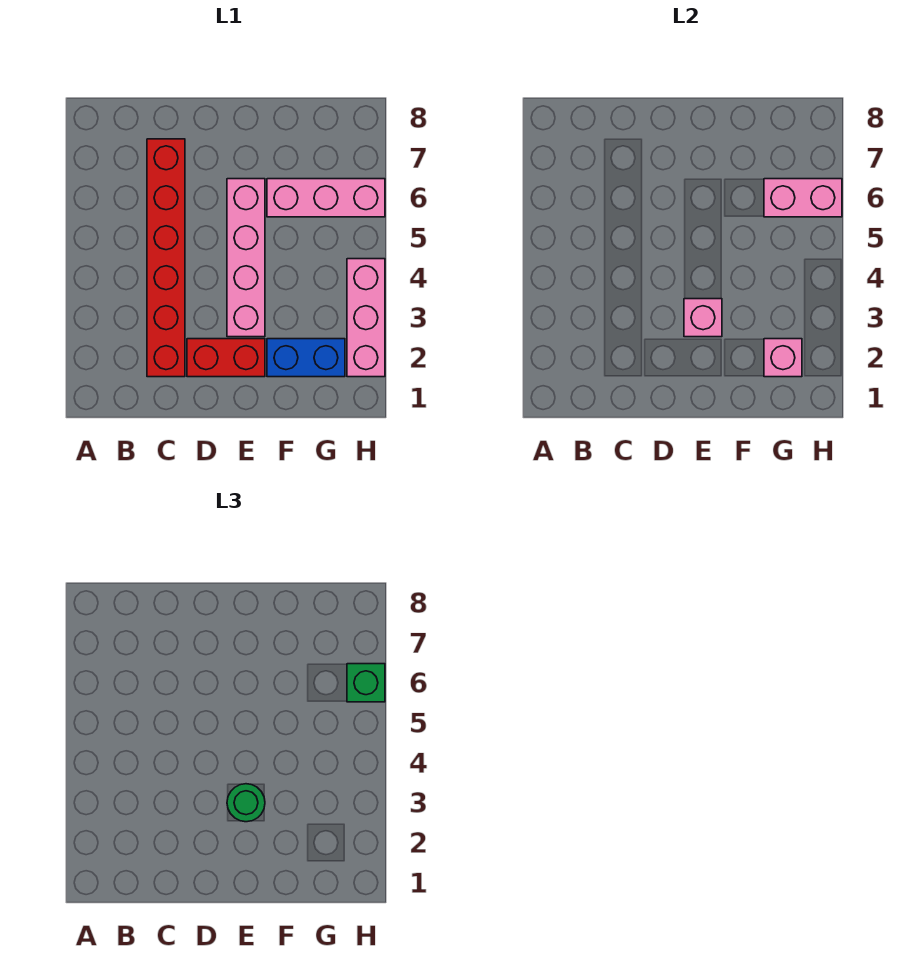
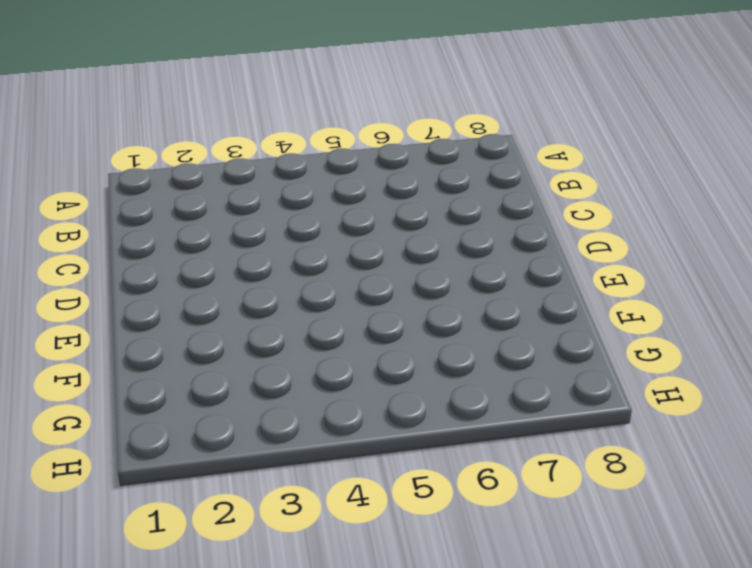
none -> red brick C2:C7 level 1
none -> red brick D2:E2 level 1

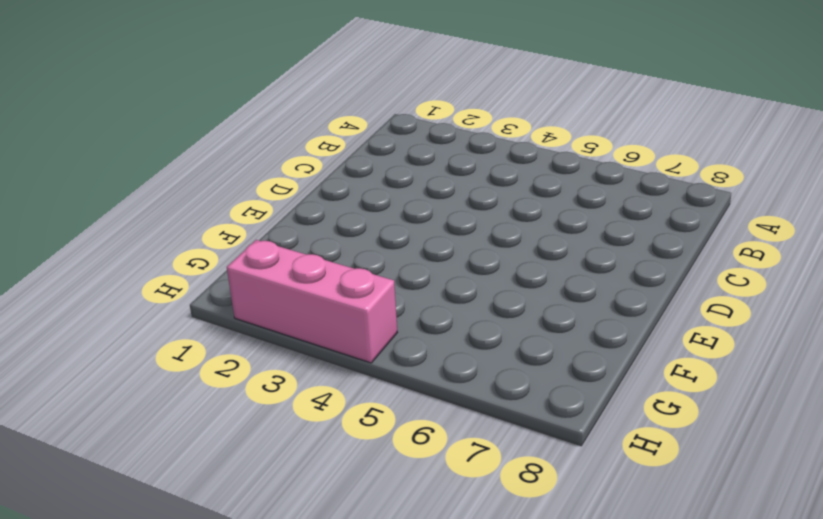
none -> red brick C2:C7 level 1
none -> red brick D2:E2 level 1

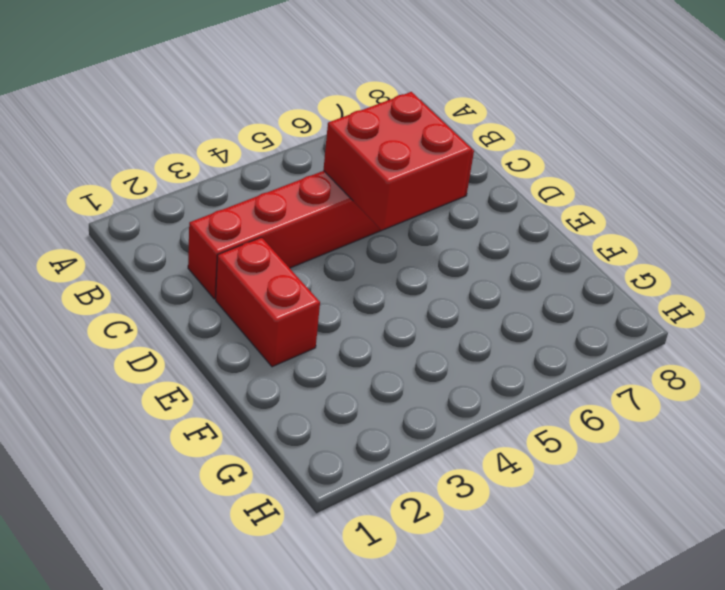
red brick C5:D6 level 2 -> none
none -> pink brick E3:E6 level 1
none -> blue brick F2:G2 level 1

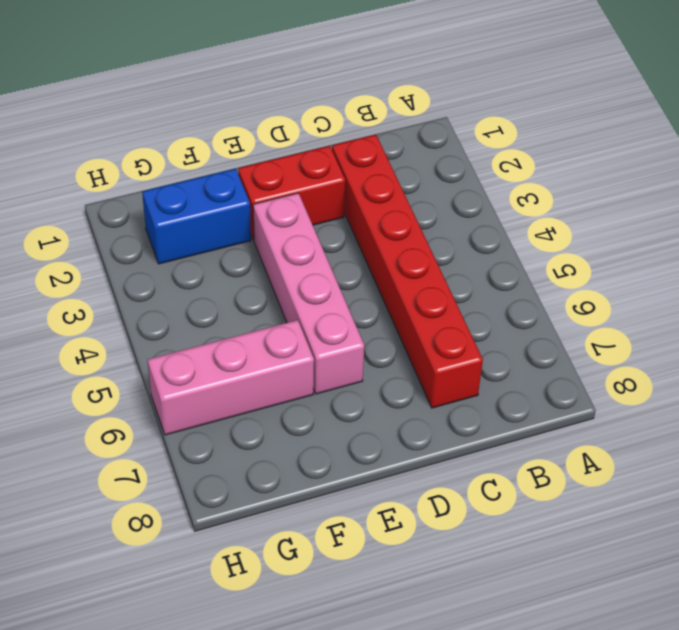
none -> pink brick H2:H4 level 1
none -> pink brick E3 level 2

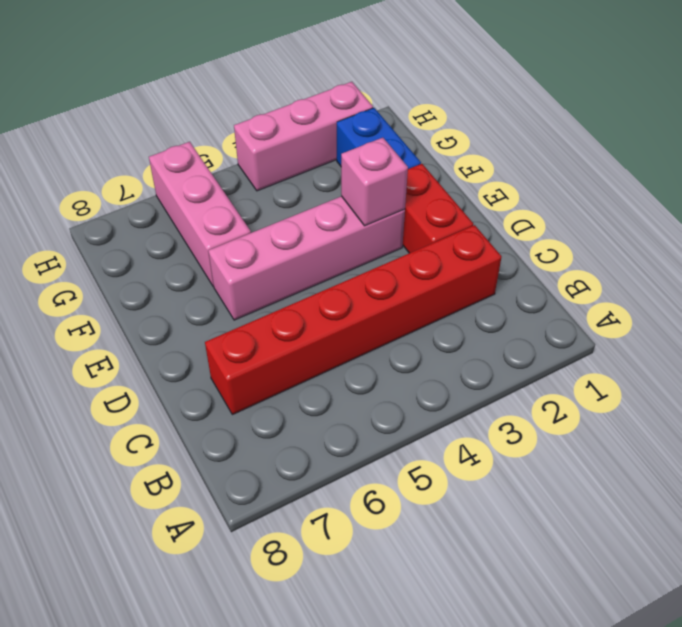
none -> pink brick G2 level 2
none -> pink brick G6:H6 level 2

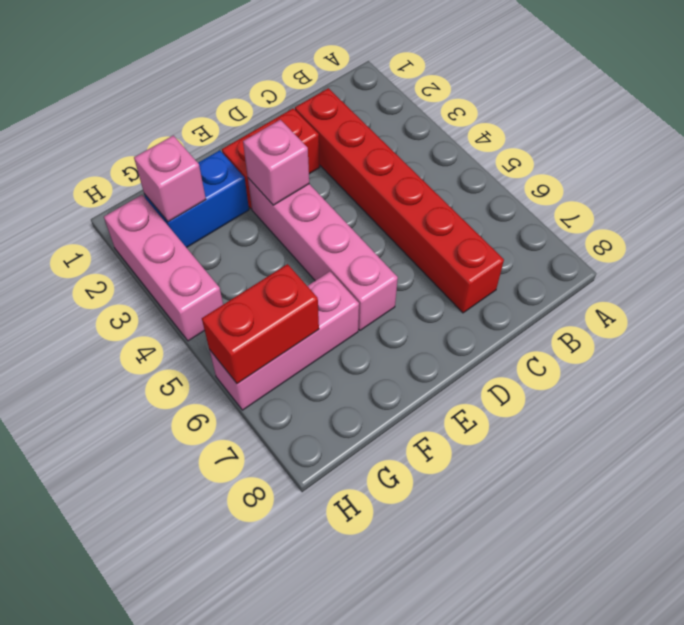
red brick G6:H6 level 2 -> pink brick G6:H6 level 2
none -> green round brick E3 level 3
none -> green brick H6 level 3

